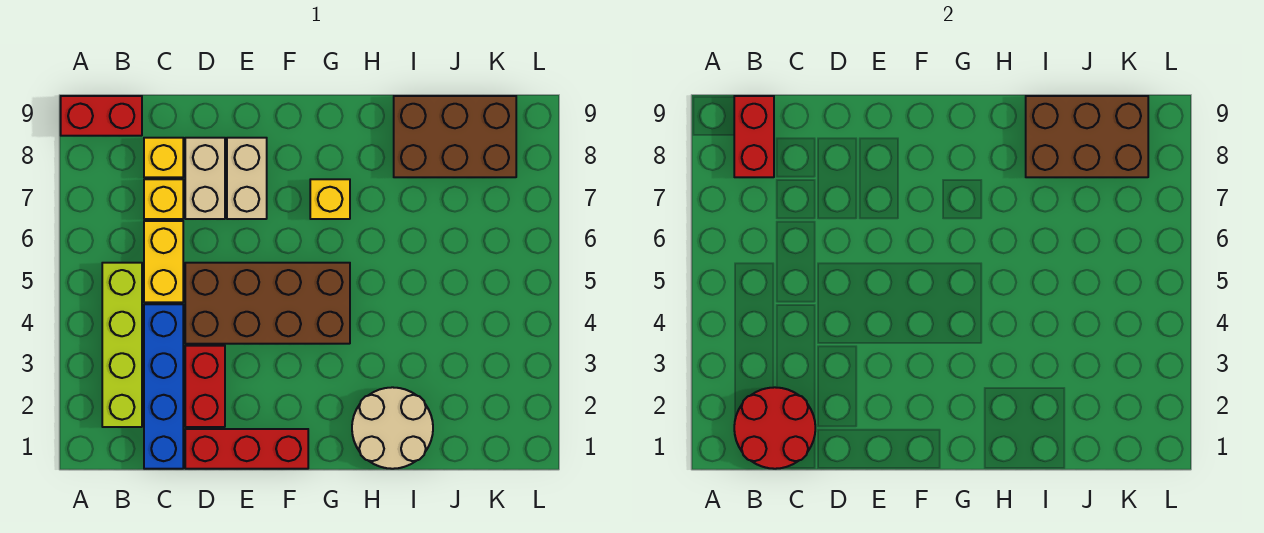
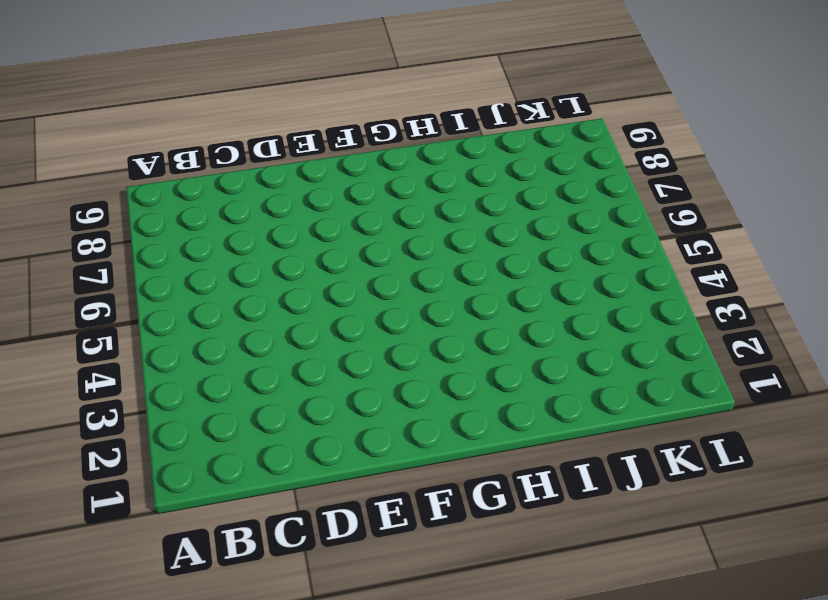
none -> red brick A9:B9 level 1
none -> lime brick B2:B5 level 1
none -> blue brick C1:C4 level 1

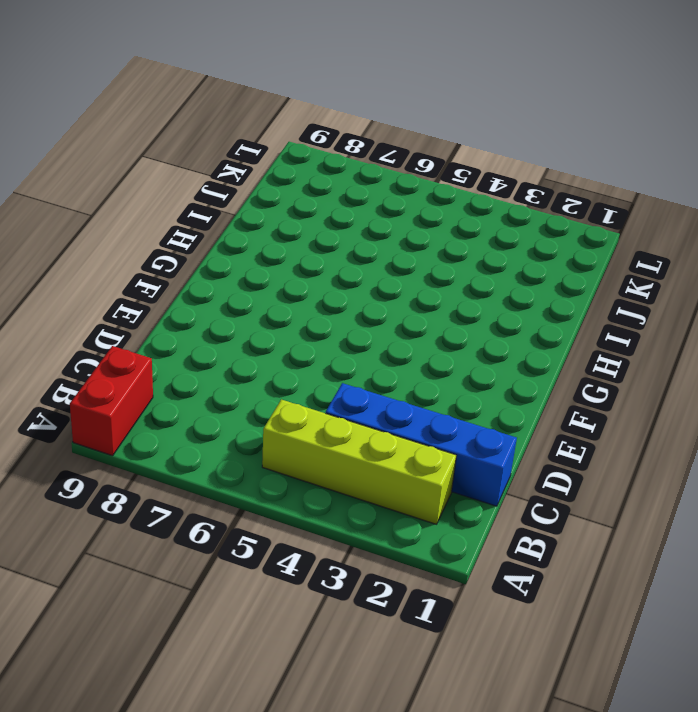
none -> yellow brick C5:C6 level 1
none -> yellow brick C7 level 1
none -> yellow brick C8 level 1

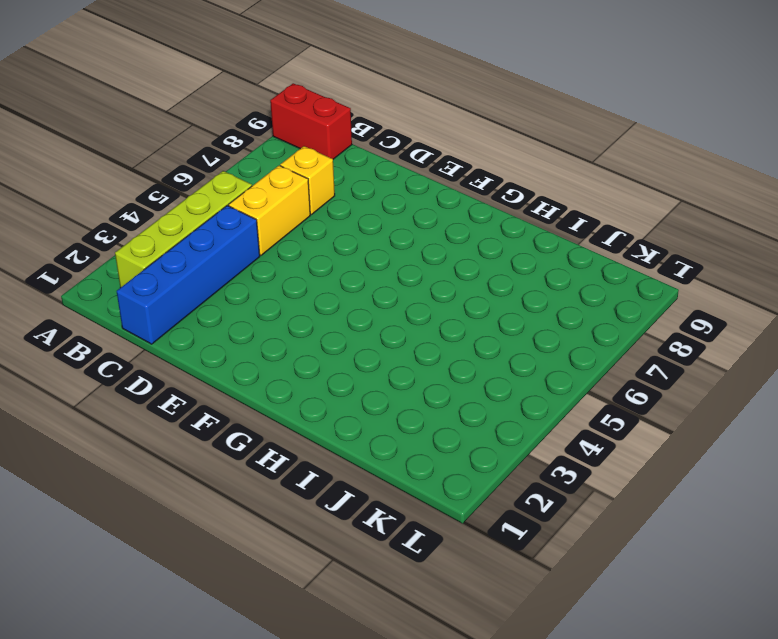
none -> yellow brick C8 level 1
none -> red brick D1:F1 level 1
none -> red brick D2:D3 level 1

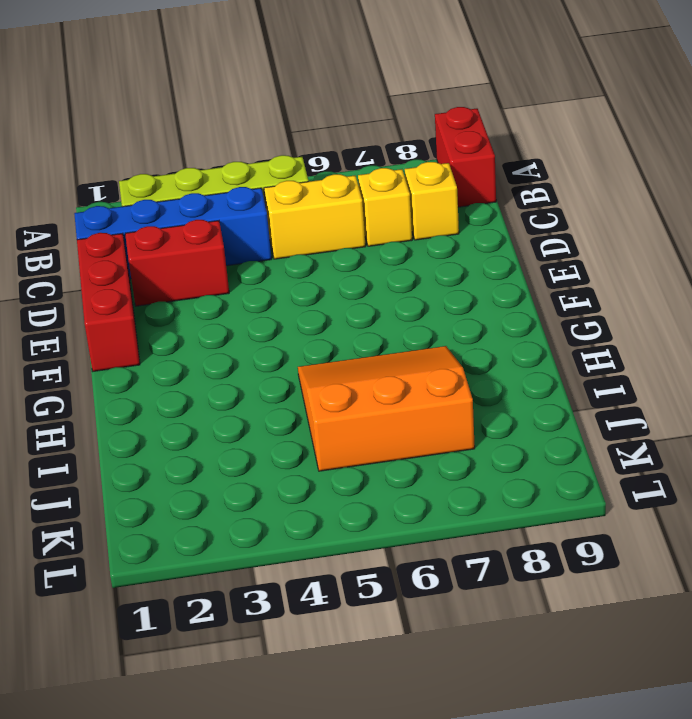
orange slope H5:J7 level 1 top J -> none
none -> brown brick D4:G5 level 1
none -> tan brick D7:D8 level 1
none -> tan brick E7:E8 level 1

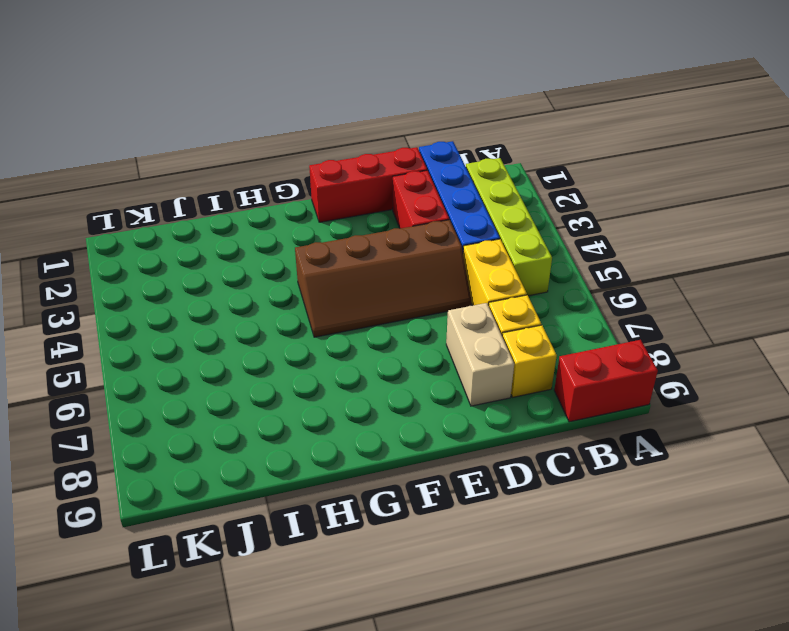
brown slope D4:G5 level 1 top 4 -> brown brick D4:G5 level 1
none -> tan brick E7:E8 level 1
none -> yellow brick G7 level 1
none -> tan round brick H1:I2 level 1

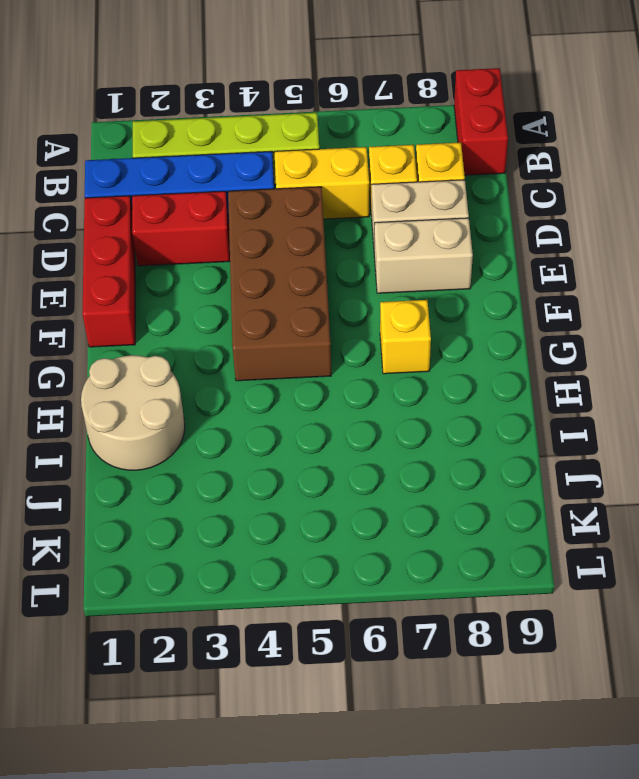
none -> brown brick I8:K9 level 1
none -> red round brick B1:C2 level 2
none -> red brick B8:B9 level 2

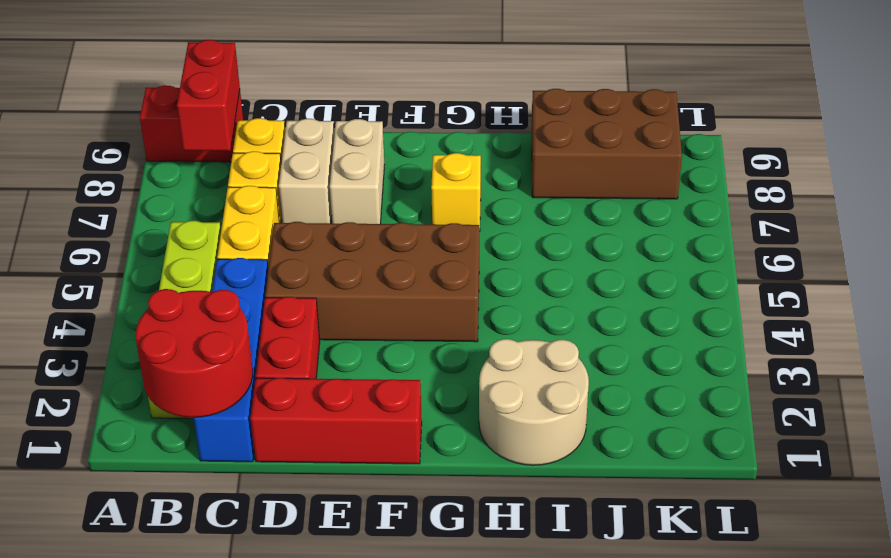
none -> brown brick I8:K9 level 2

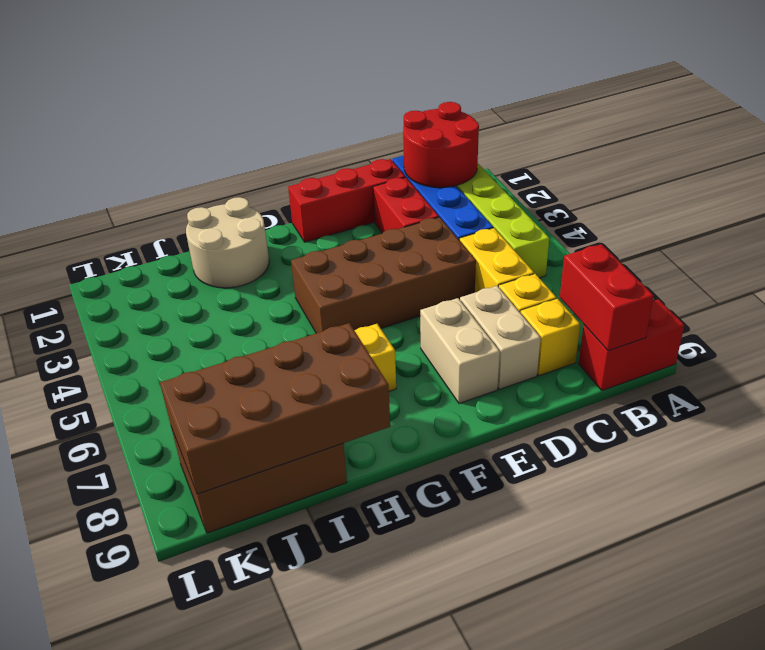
brown brick H8:K9 level 2 -> brown brick I8:K9 level 2

